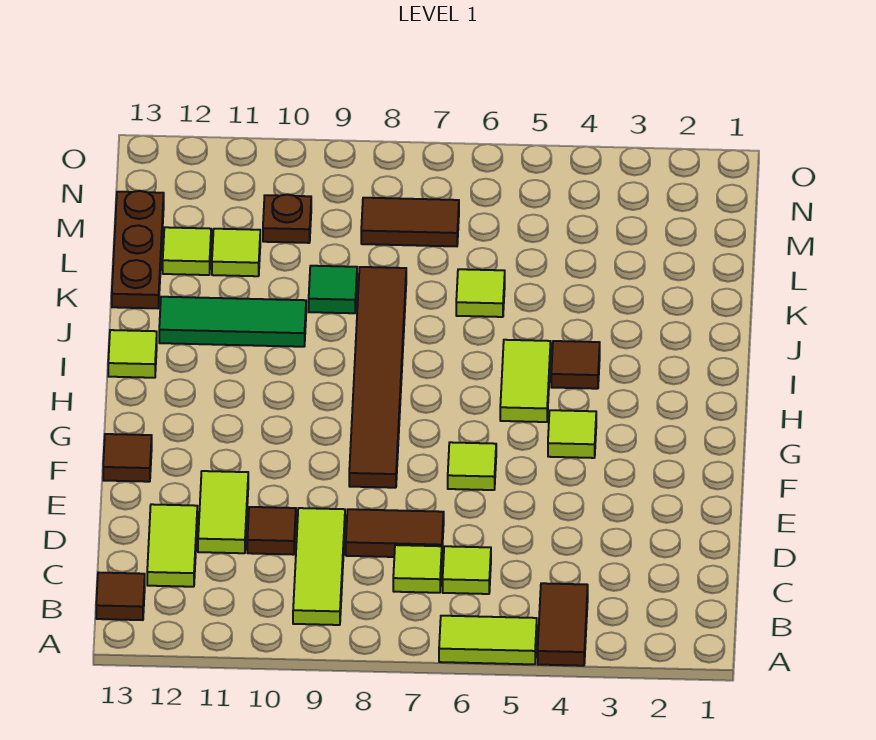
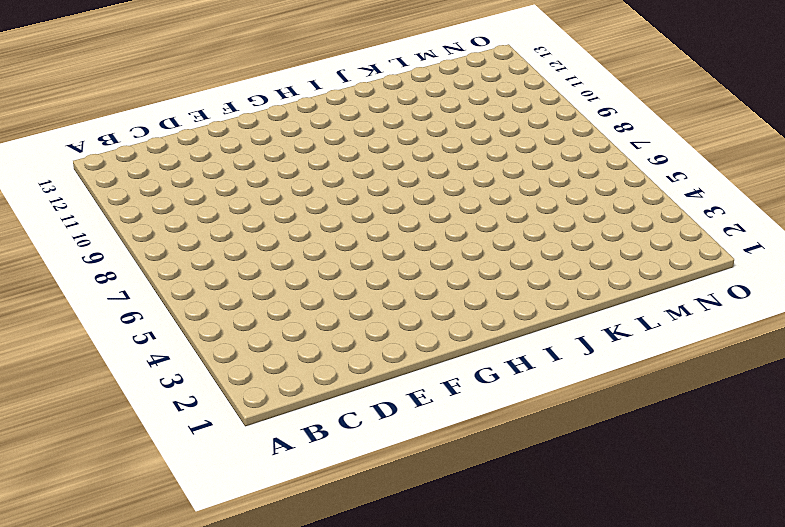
none -> brown tile A4:B4 level 1
none -> lime tile A5:A6 level 1
none -> lime tile B9:D9 level 1

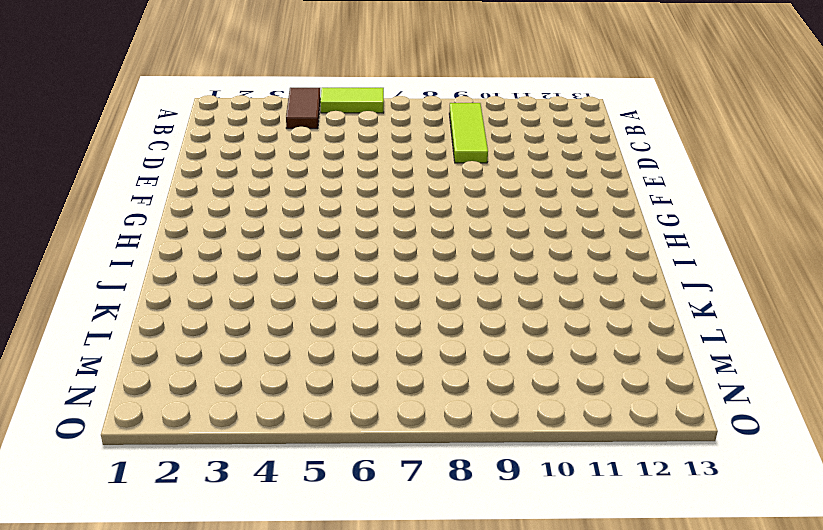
none -> brown tile B13 level 1
none -> lime tile C6 level 1
none -> lime tile C7 level 1

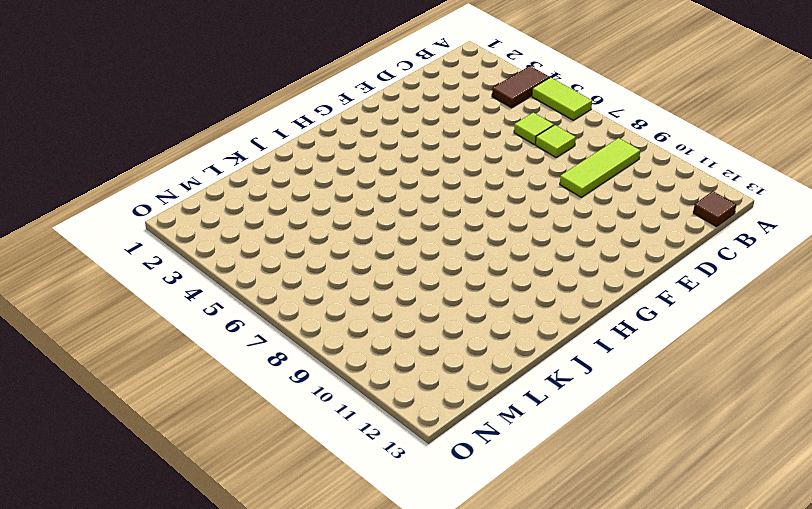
none -> lime tile C12:D12 level 1
none -> brown tile D7:D8 level 1
none -> brown tile D10 level 1

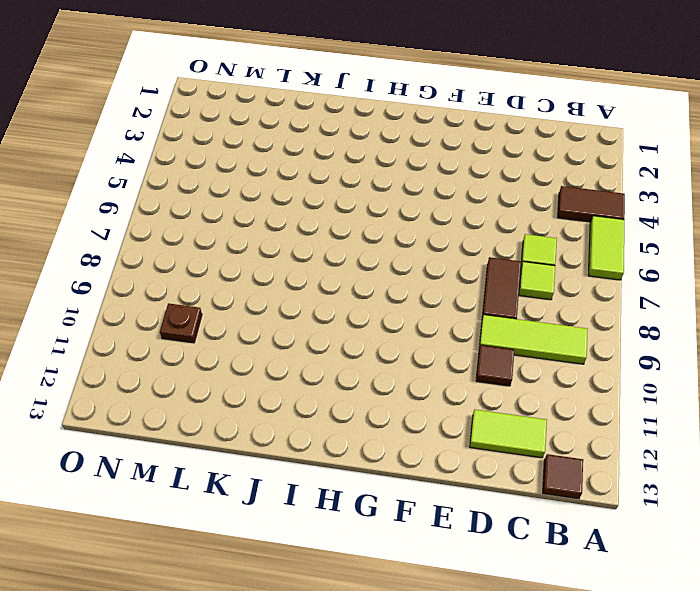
none -> lime tile D11:E11 level 1
none -> lime tile F6 level 1
none -> brown tile F8:K8 level 1

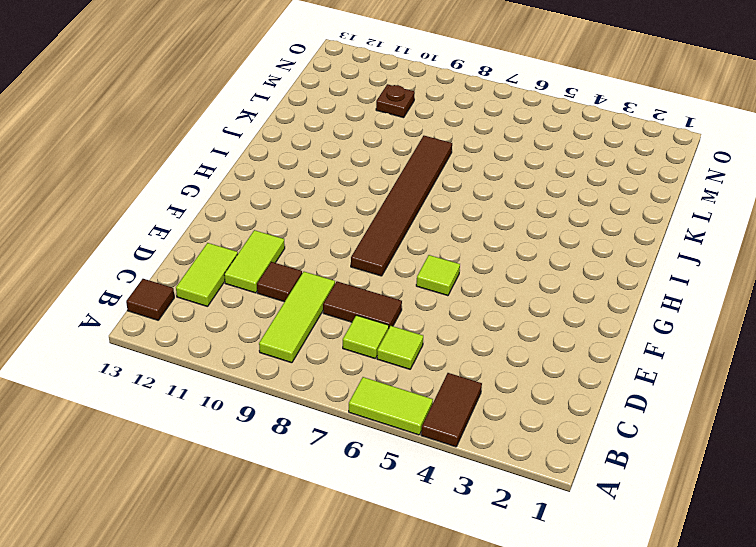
none -> brown tile F13 level 1
none -> lime tile G4 level 1
none -> lime tile H5:I5 level 1

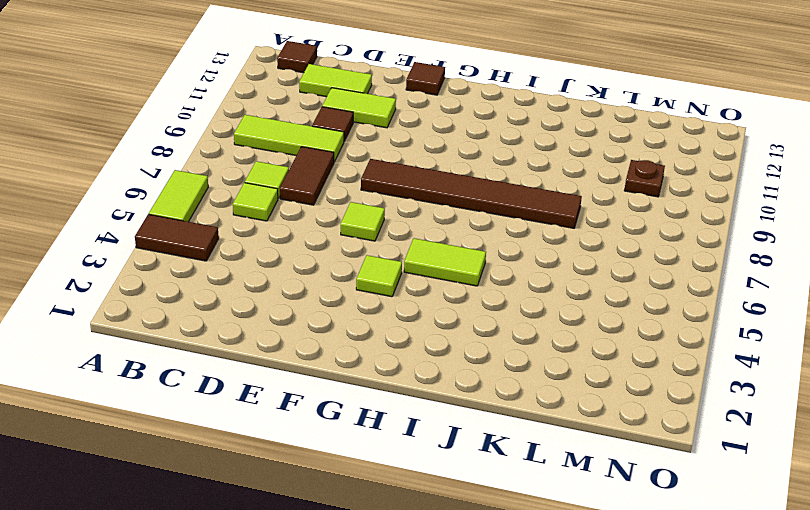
none -> brown tile I4 level 1
none -> lime tile I13 level 1
none -> green tile J10:J12 level 1

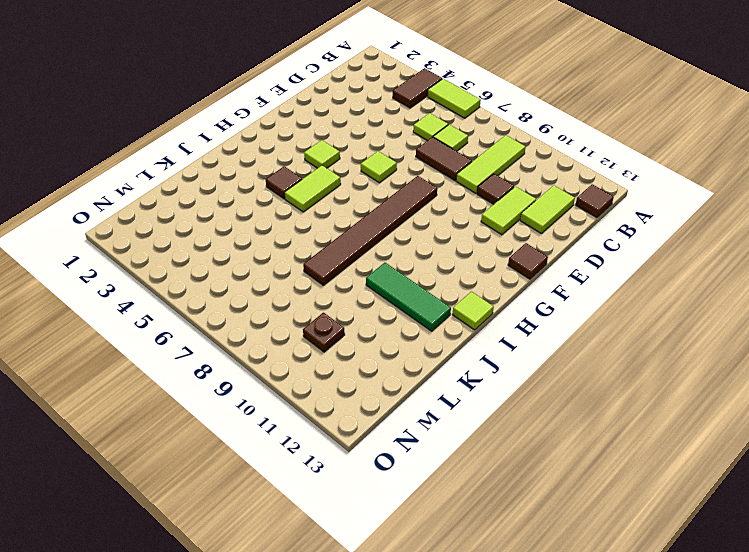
none -> lime tile K6 level 1
none -> green tile K9 level 1
none -> brown plate K13:M13 level 1

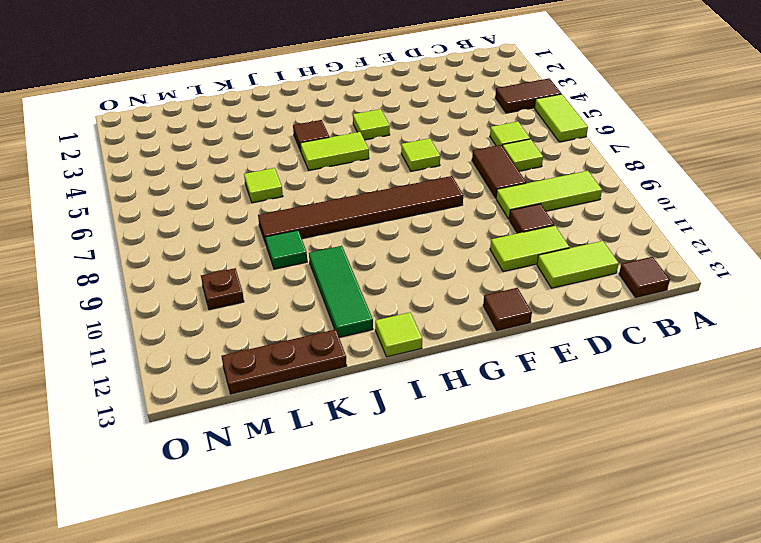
none -> lime tile L11 level 1
none -> lime tile L12 level 1
none -> brown tile M7:M8 level 1

